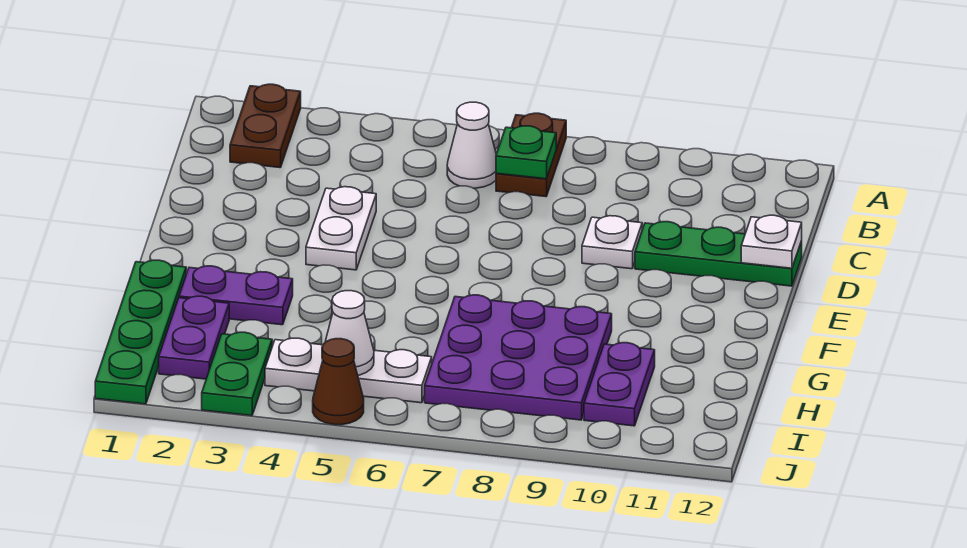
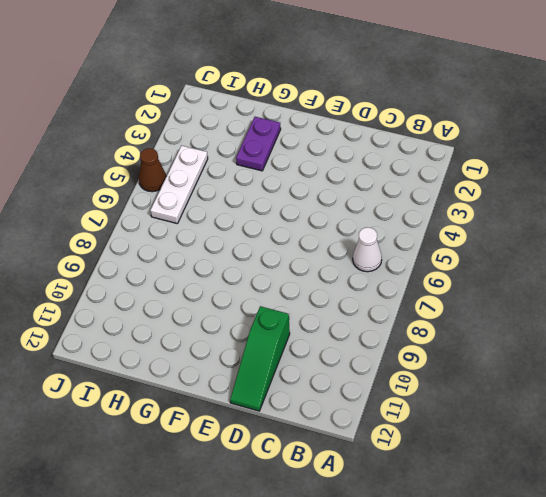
green slope D10:D12 level 1 top 10 -> green plate D10:D12 level 1
none -> brown plate A2:B2 level 1
none -> brown plate A7:B7 level 1
none -> white plate D4:E4 level 1

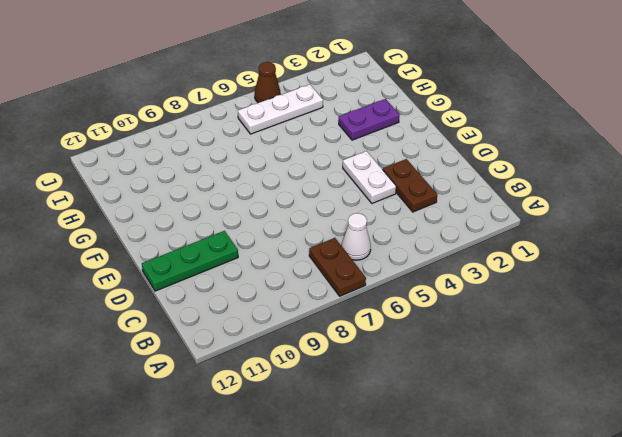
brown plate C3:D3 level 1 -> brown plate A2:B2 level 1
none -> white plate D9 level 1
none -> green plate G1:J1 level 1
none -> purple plate G7:I9 level 1

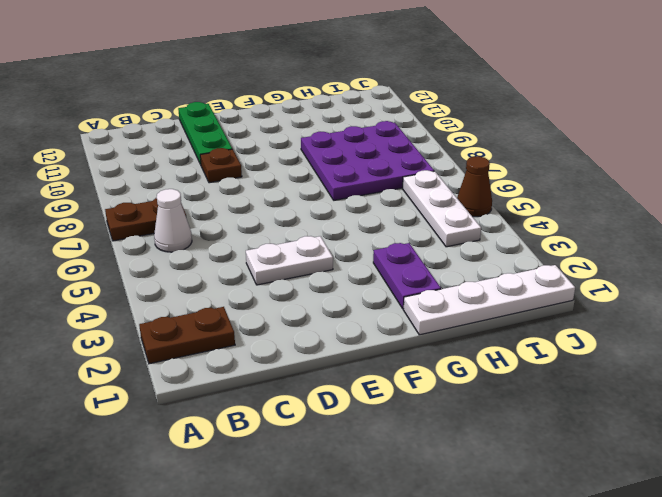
brown plate D9 level 1 -> white plate D9 level 1
white plate G1:J1 level 1 -> green plate G1:J1 level 1
none -> purple plate H2:I2 level 1
none -> purple plate H10:I10 level 1
none -> green plate I3:J3 level 1

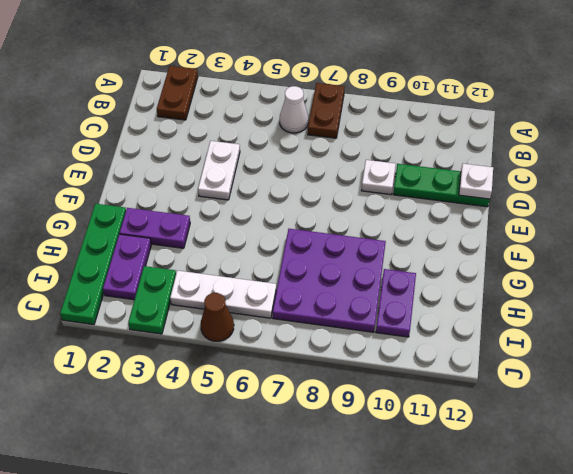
none -> green plate B7 level 2
none -> white cone I5 level 2

